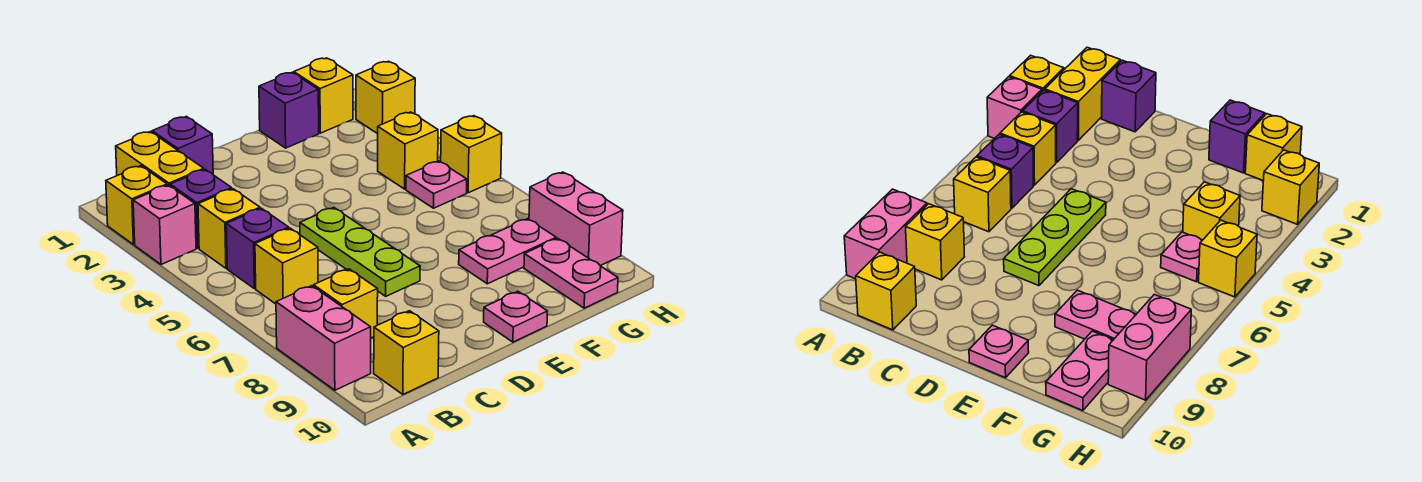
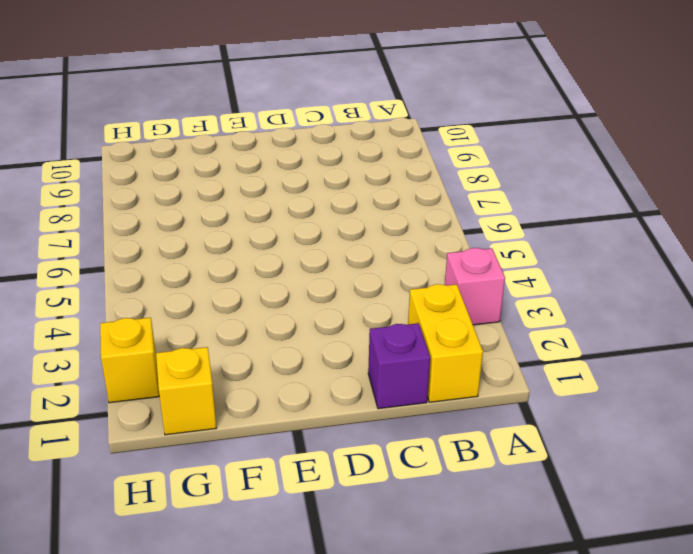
none -> yellow brick A2 level 1
none -> pink brick A8:A9 level 1
none -> purple brick B3 level 1

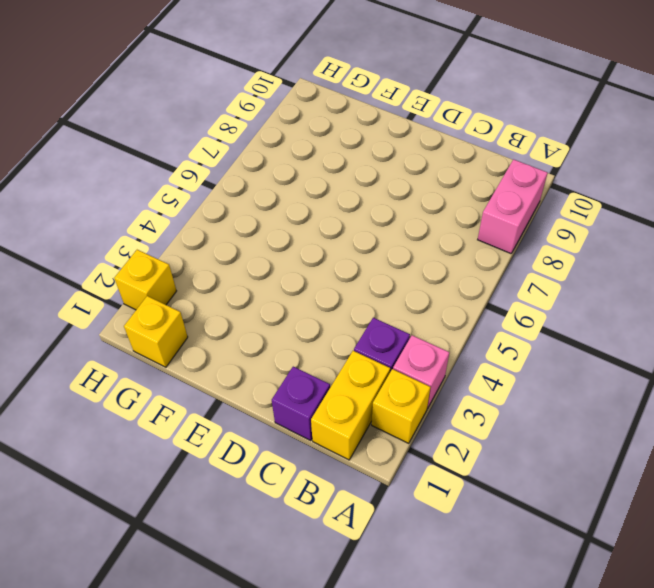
none -> yellow brick B4 level 1
none -> purple brick B5 level 1
none -> yellow brick B6 level 1

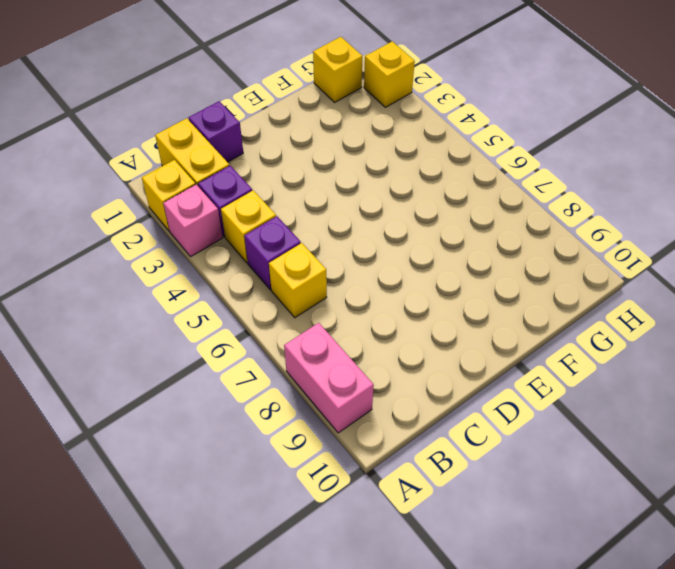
none -> yellow brick B8 level 1
none -> yellow brick B10 level 1
none -> lime plate D5:D7 level 1

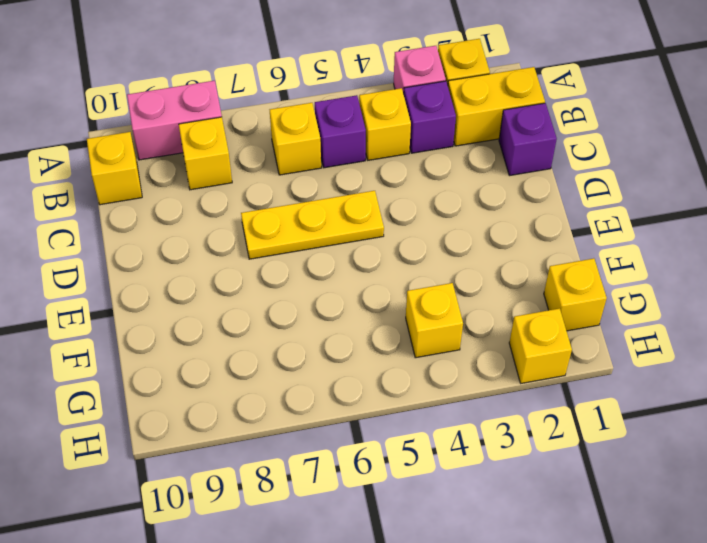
yellow plate D5:D7 level 1 -> lime plate D5:D7 level 1
none -> pink plate E10 level 1
none -> purple brick F1 level 1
none -> pink plate F8:G8 level 1

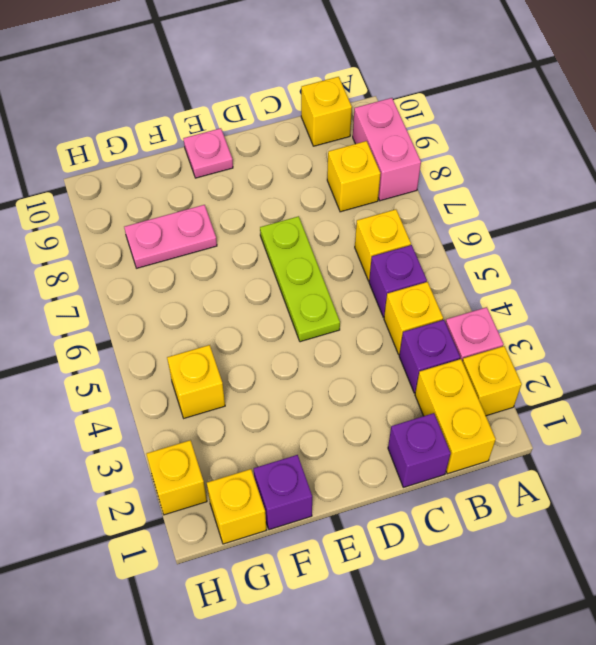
none -> pink plate G5 level 1
none -> pink plate G9:G10 level 1
none -> yellow brick H5 level 1

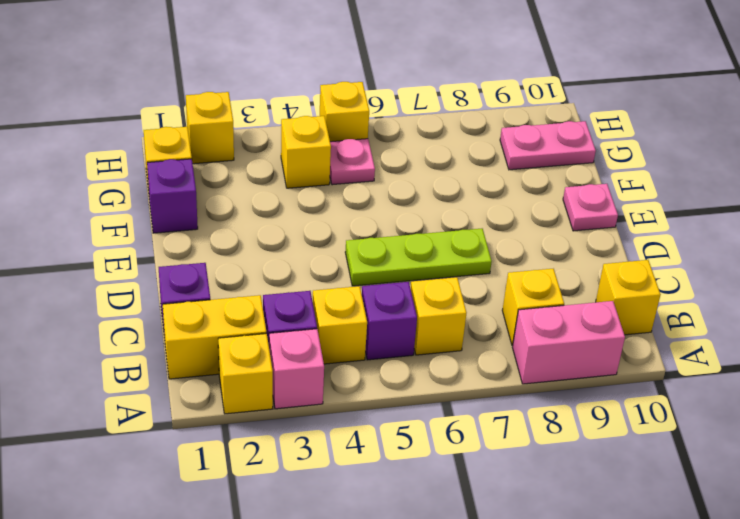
none -> pink plate F8:G8 level 1
none -> pink brick H8:H9 level 1

